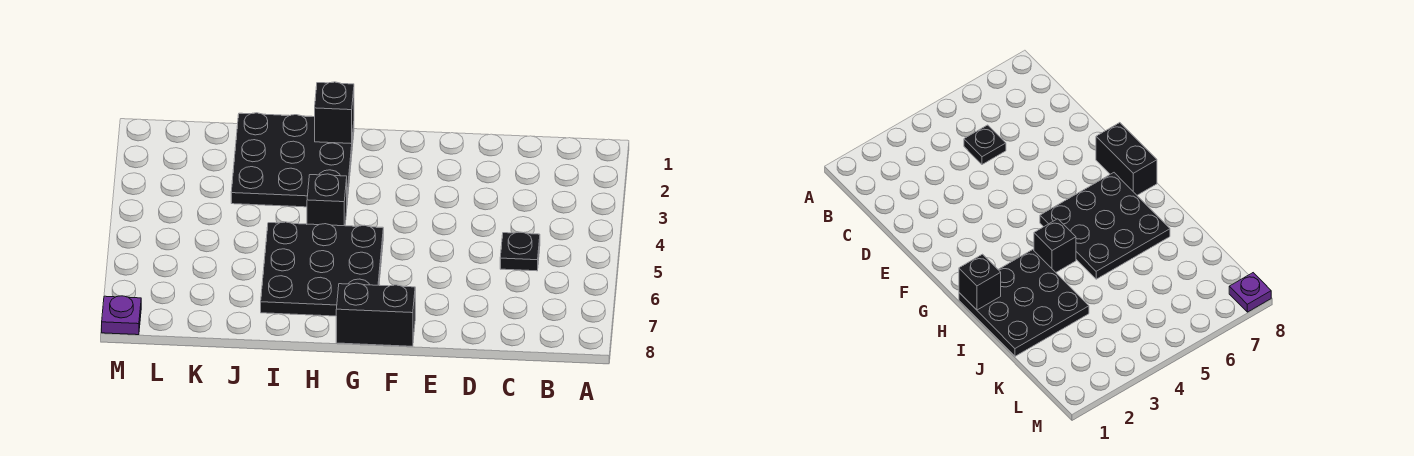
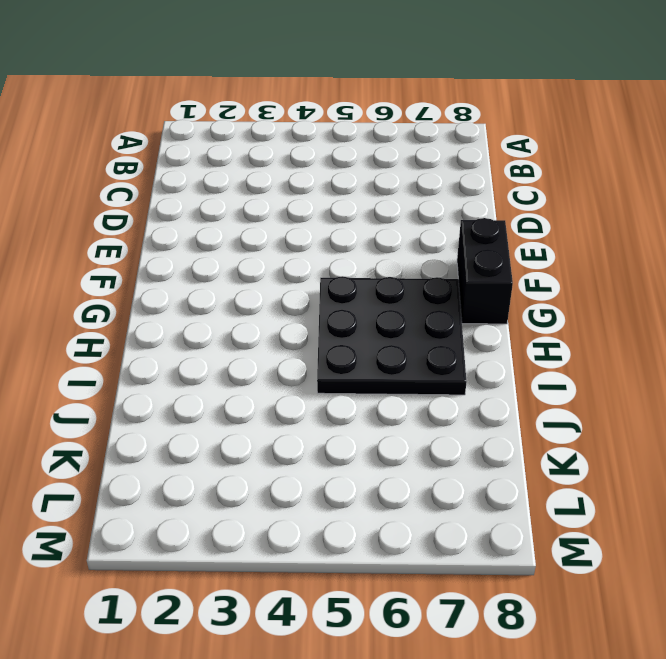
none -> black plate C5 level 1
none -> black plate H1:J3 level 1

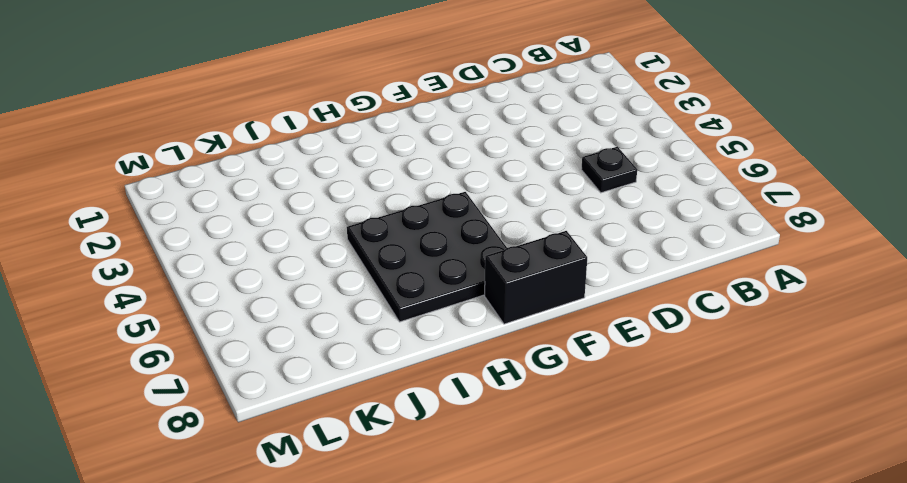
none -> black plate H1:J3 level 1
none -> black brick H4 level 1

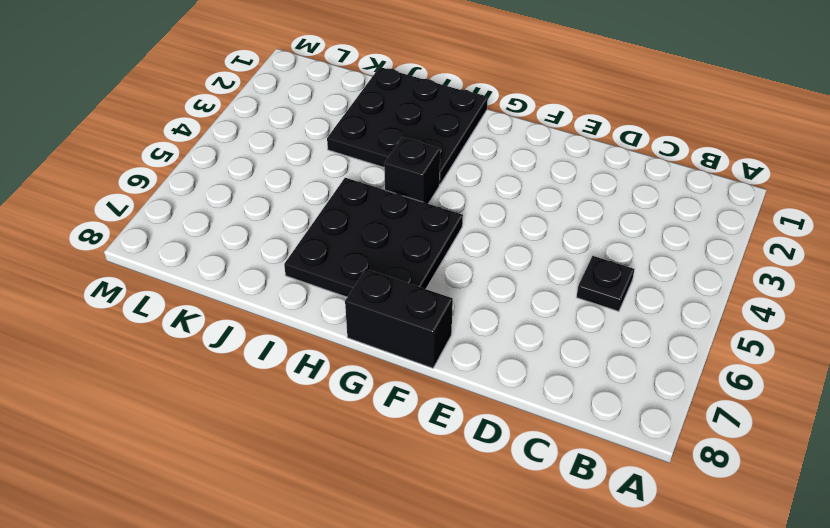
none -> purple plate M8 level 1
none -> black brick H1 level 2

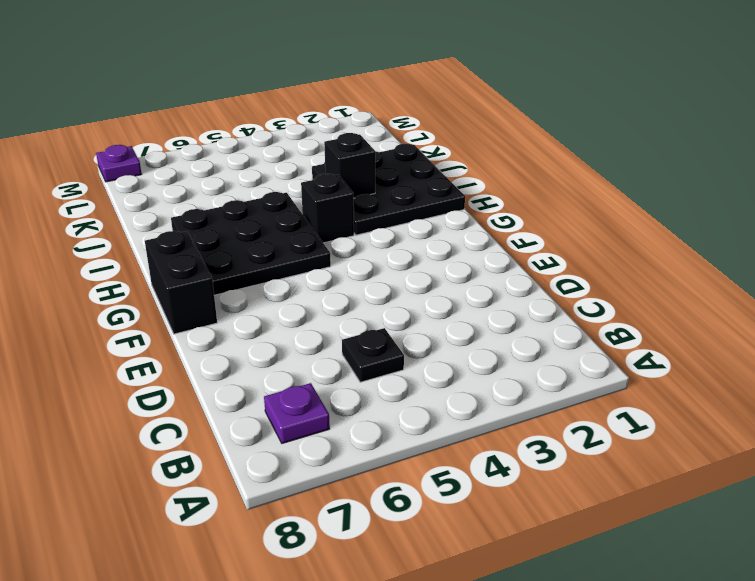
purple plate B7 level 1 -> none
black brick I3 level 2 -> black brick H1 level 2

